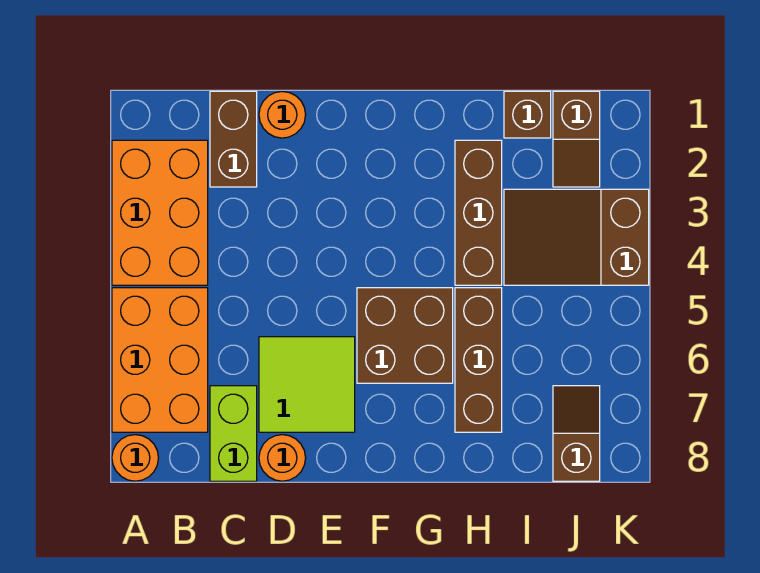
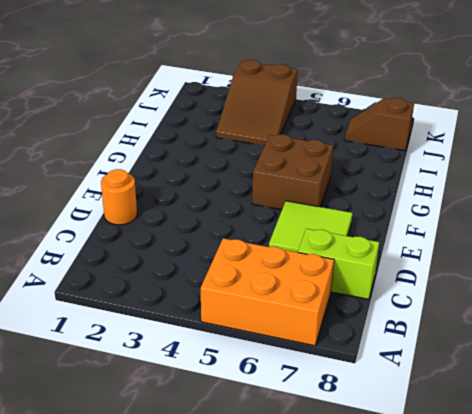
none -> orange brick A2:B4 level 1
none -> orange round brick A8 level 1
none -> brown brick C1:C2 level 1

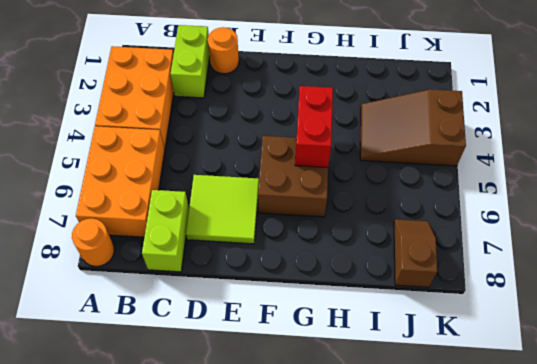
lime brick C1:C2 level 1 -> brown brick C1:C2 level 1
red brick G4:G5 level 2 -> none
none -> orange round brick D8 level 1
none -> brown brick H2:H4 level 1
none -> brown brick H5:H7 level 1

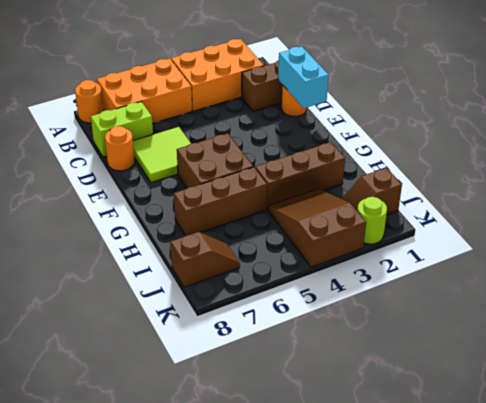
cyan brick D1:E1 level 2 -> none
lime round brick K2 level 1 -> none
none -> brown brick I1 level 1

